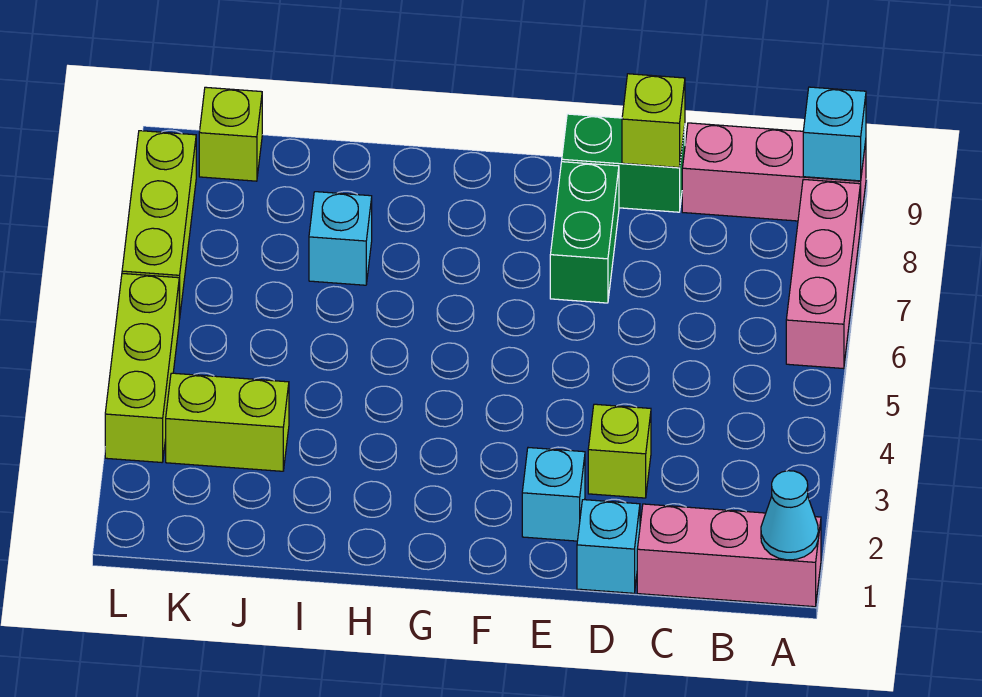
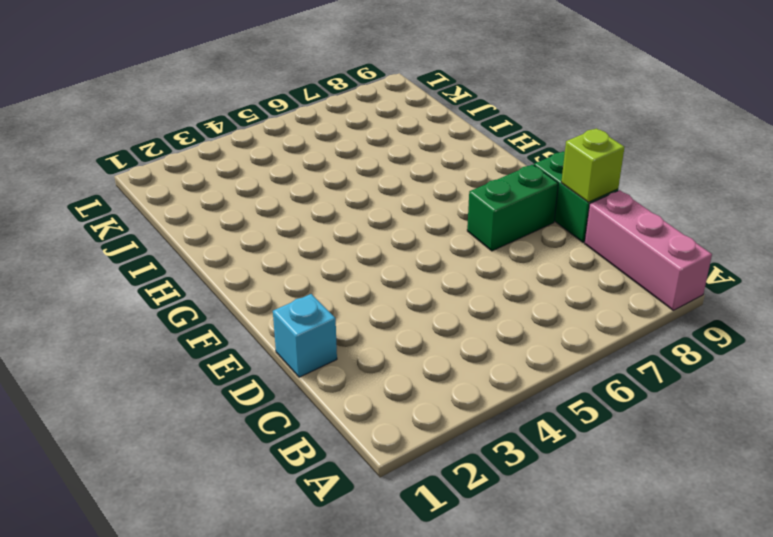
none -> pink brick A1:C1 level 1
none -> pink brick A6:A8 level 1
none -> lime brick D3 level 1

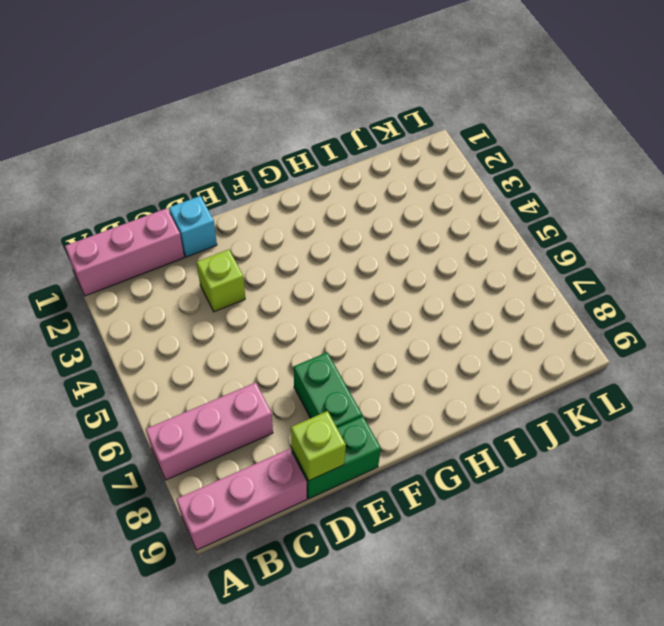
pink brick A7:C7 level 1 -> pink brick A6:A8 level 1
none -> cyan brick E2 level 1
none -> cyan brick I7 level 1
none -> lime brick J3:K3 level 1

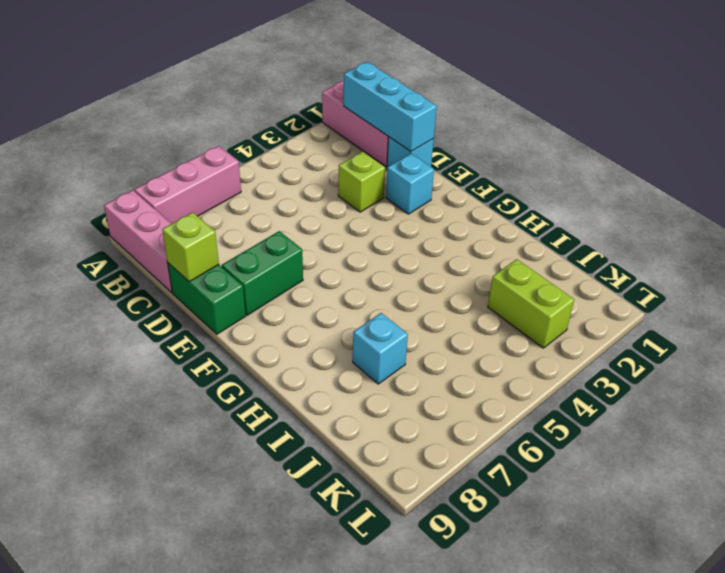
cyan brick B1:D1 level 2 -> none
none -> lime brick K9 level 1
none -> lime brick L3:L5 level 1
none -> lime brick L6:L8 level 1

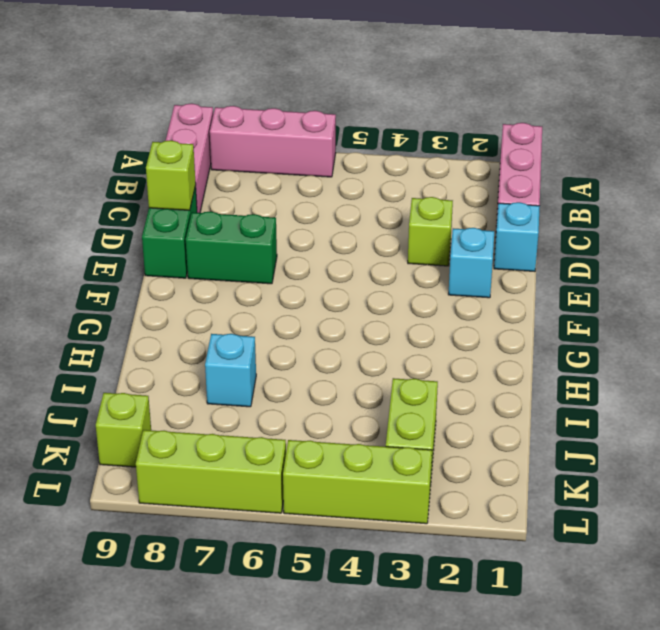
none -> cyan cone A1 level 2
none -> cyan brick A9 level 2

